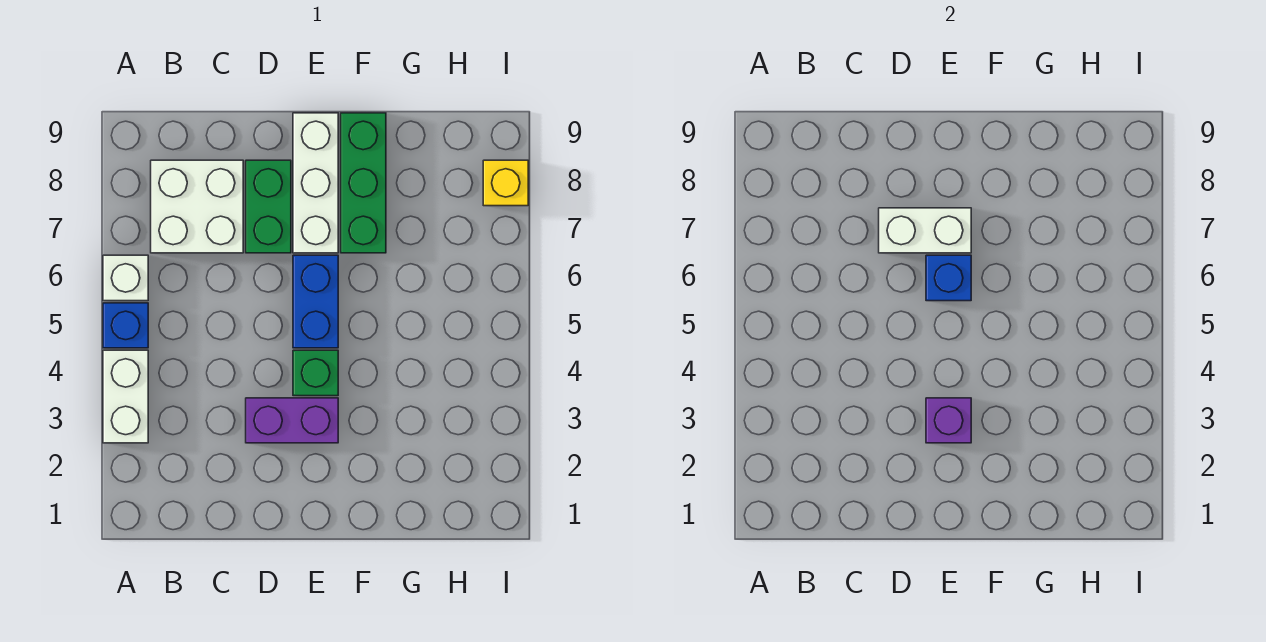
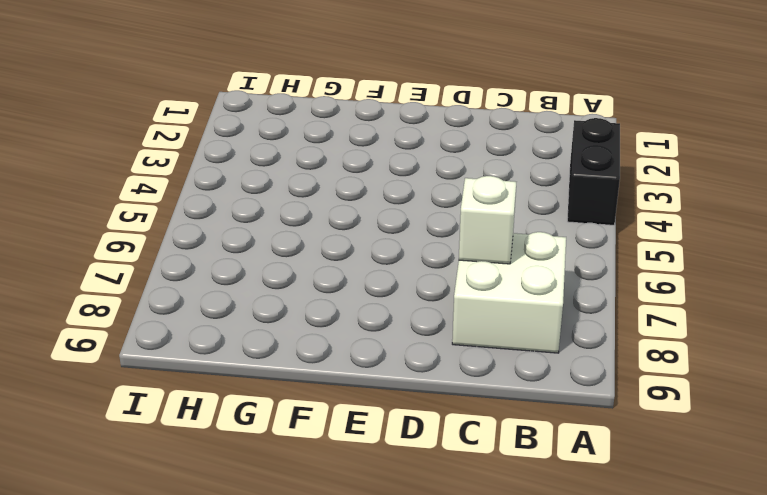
black brick A3:A4 level 1 -> white brick A3:A4 level 1
white brick C7 level 2 -> white brick A6 level 1
none -> blue brick A5 level 1
none -> purple brick D3:E3 level 1
none -> green brick D7:D8 level 1

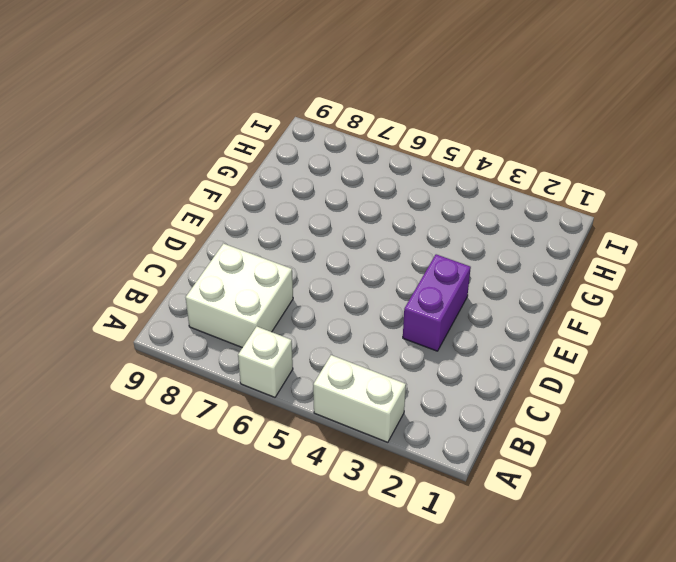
none -> blue brick A5 level 1
none -> green brick D7:D8 level 1
none -> green brick E4 level 1

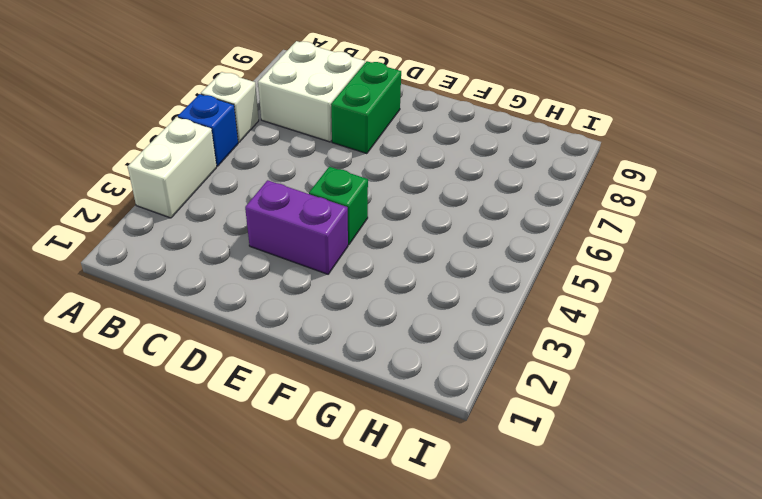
none -> blue brick E5:E6 level 1
none -> white brick E7:E9 level 1
none -> green brick F7:F9 level 1

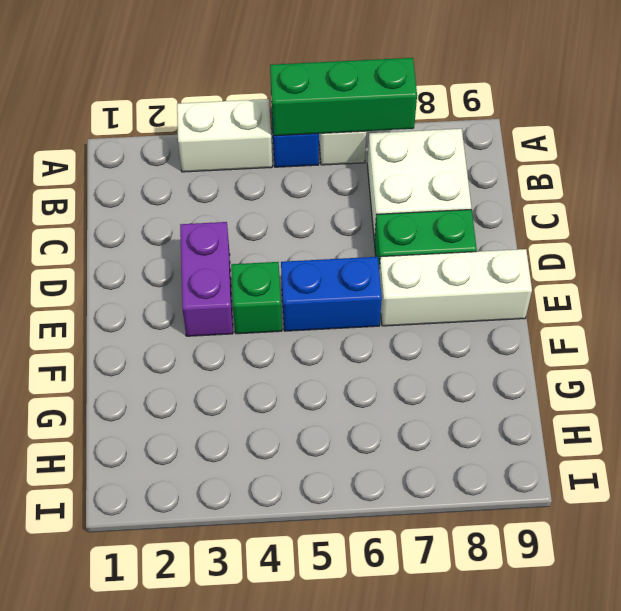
green brick A5:A7 level 2 -> green brick F7:F9 level 1
none -> yellow brick I8 level 1
none -> white brick D7:E7 level 2
none -> purple brick E3 level 2

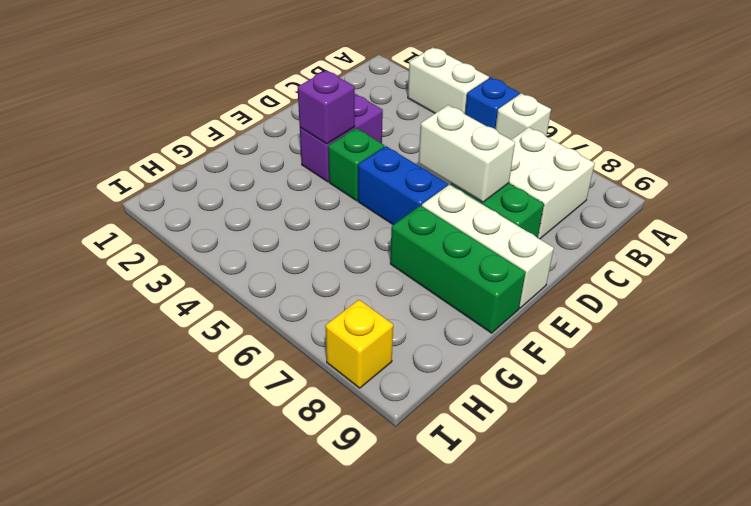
white brick D6:D7 level 2 -> white brick D7:E7 level 2
none -> blue brick E6 level 2

